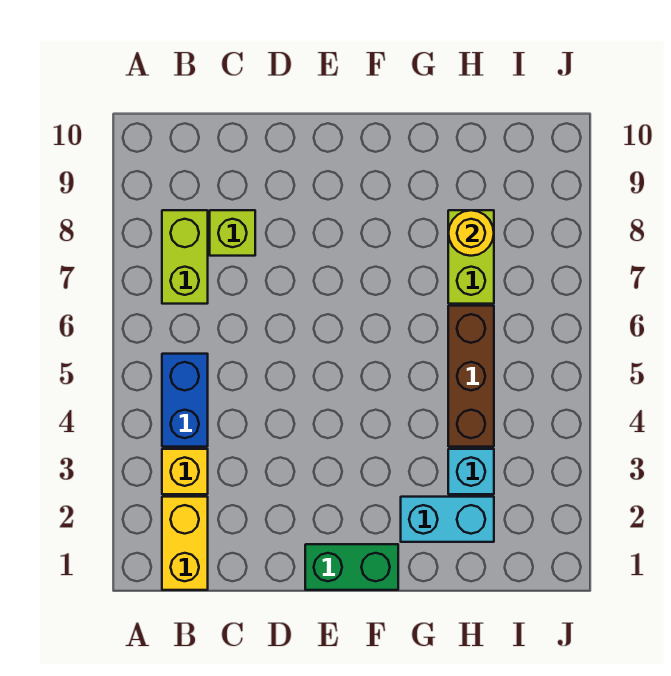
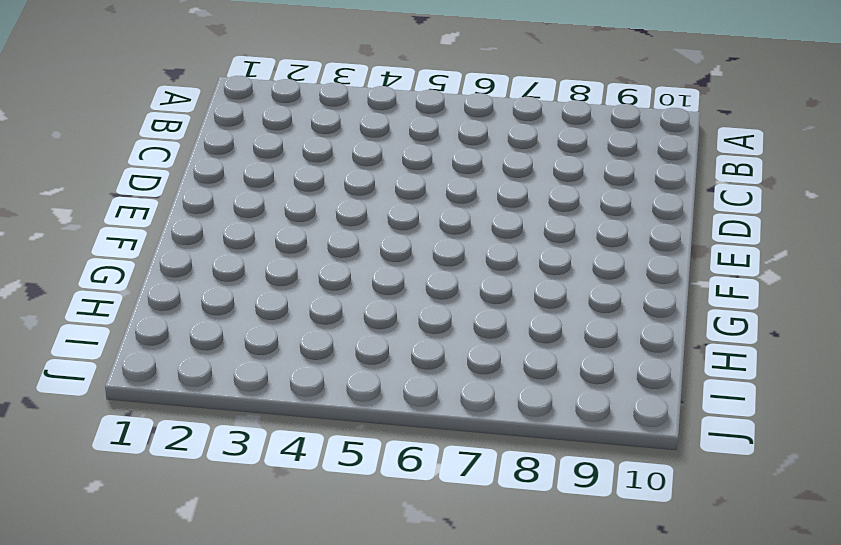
none -> yellow brick B1:B2 level 1
none -> yellow brick B3 level 1

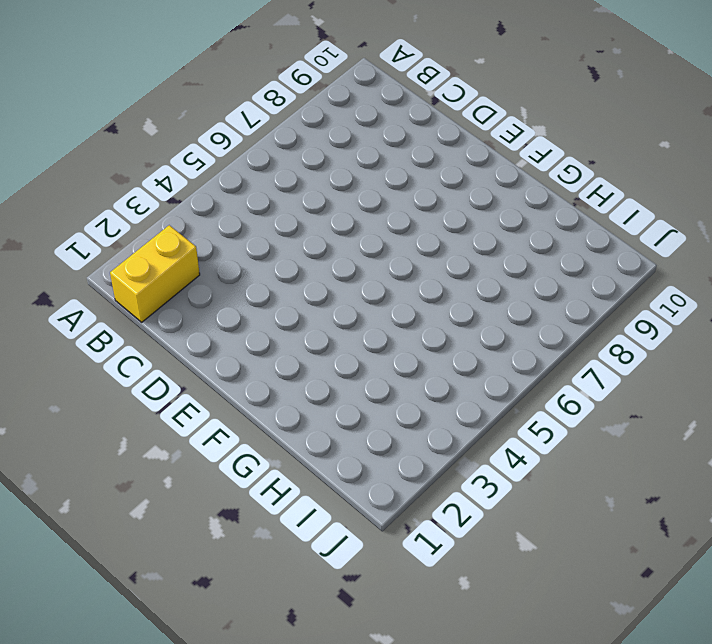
none -> yellow brick B3 level 1
none -> blue brick B4:B5 level 1

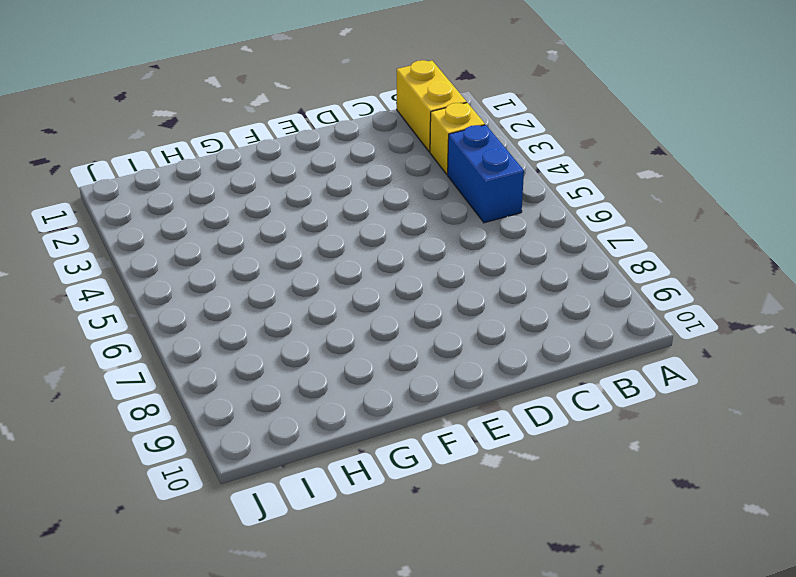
none -> lime brick B7:B8 level 1
none -> lime brick C8 level 1

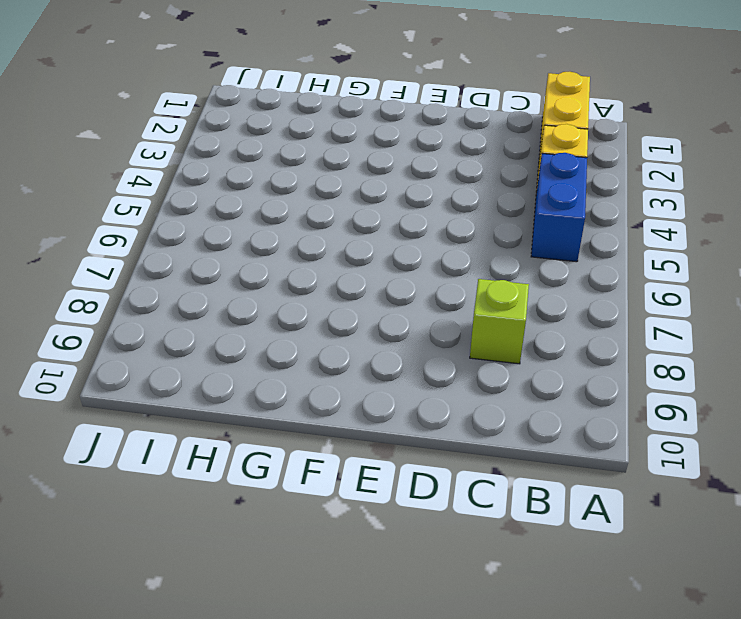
none -> lime brick B7:B8 level 1
none -> green brick E1:F1 level 1

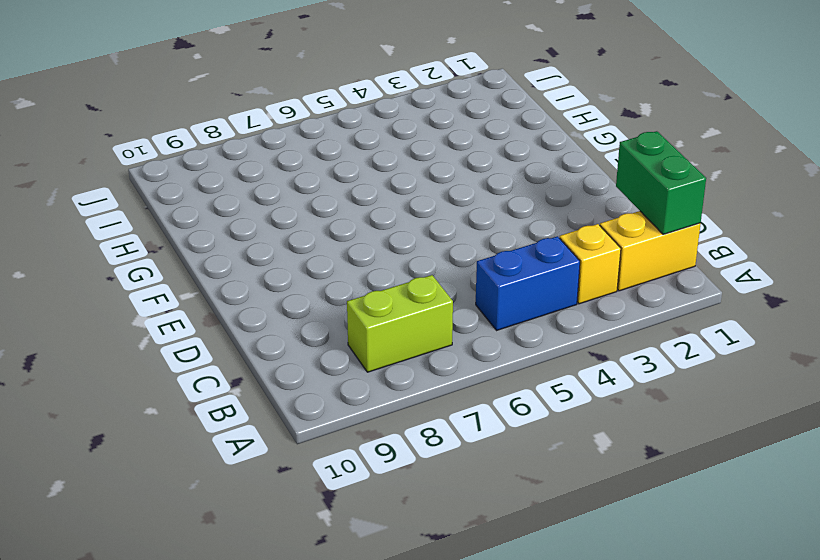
green brick B1:C1 level 2 -> green brick E1:F1 level 1
none -> lime brick C8 level 1
none -> cyan brick G2:H2 level 1

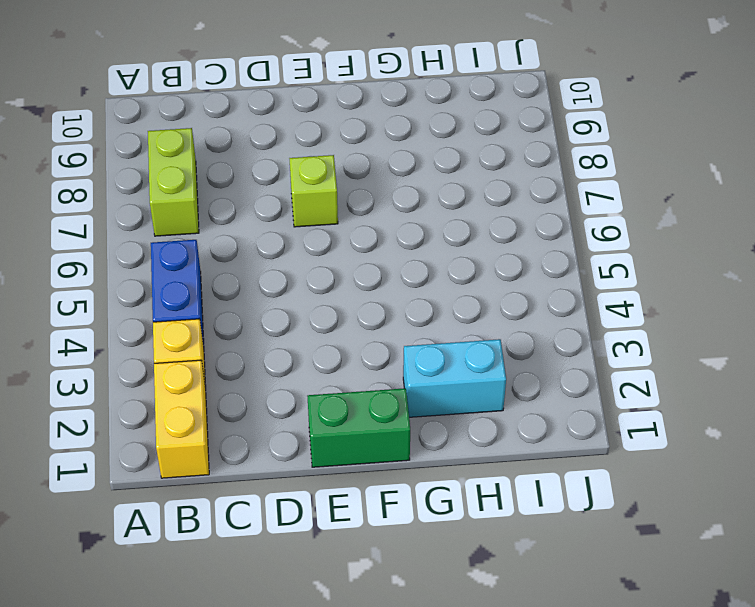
lime brick E7 level 1 -> lime brick C8 level 1
none -> cyan brick H3 level 1
none -> brown brick H4:H6 level 1

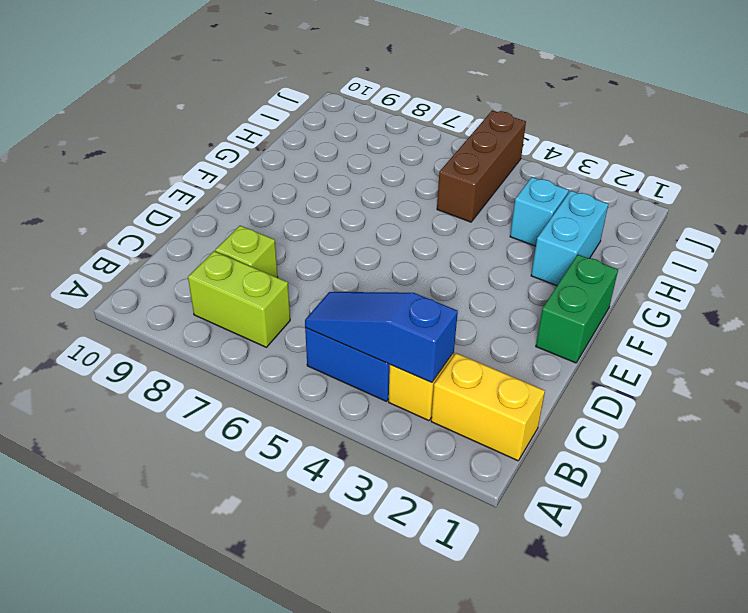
blue slope B3:B5 level 2 top 3 -> none
brown brick H5:J5 level 1 -> brown brick H4:H6 level 1
none -> lime brick H7:H8 level 1
none -> yellow round brick H8 level 2

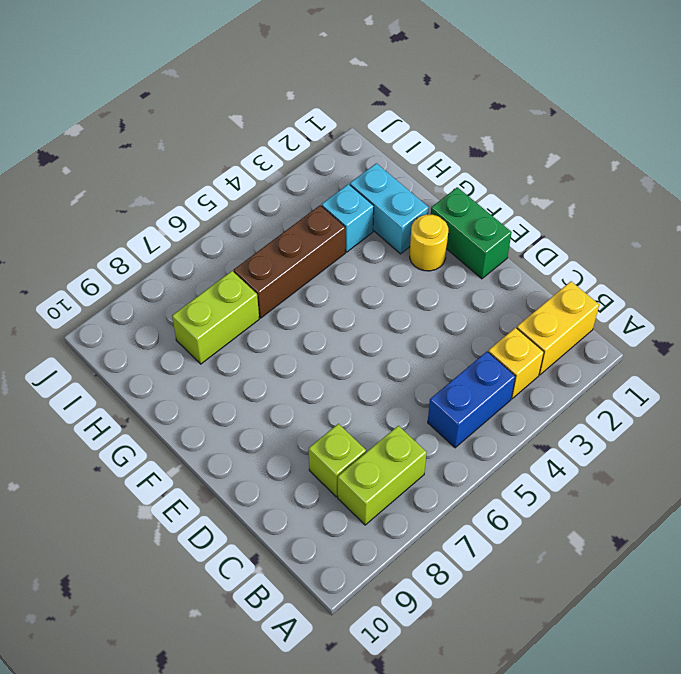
yellow round brick F2 level 1 -> yellow round brick H8 level 2

